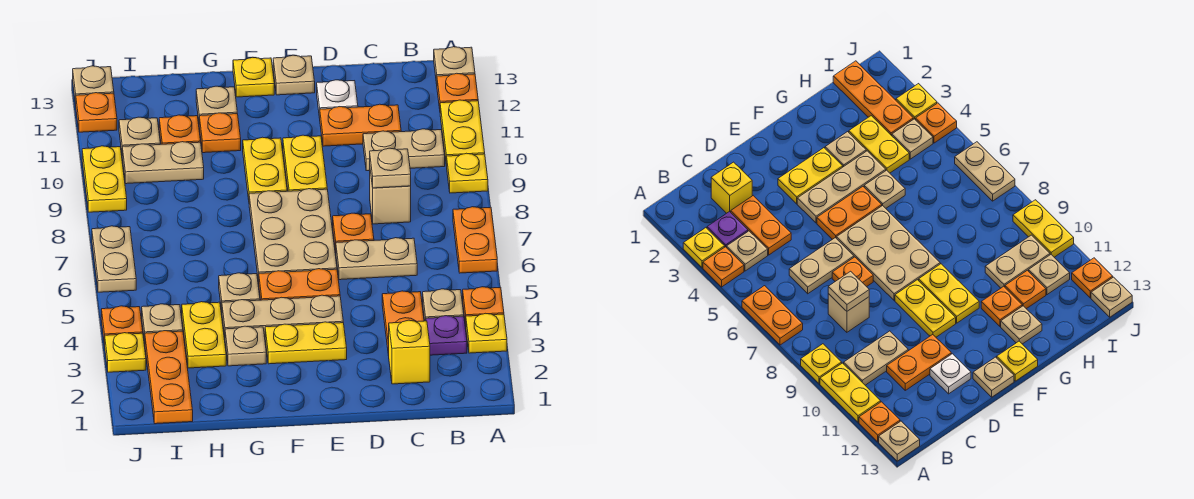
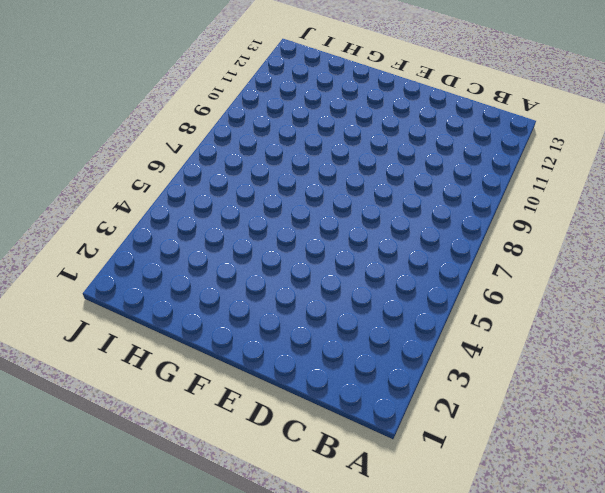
none -> yellow plate A3 level 1
none -> orange plate A4 level 1
none -> orange plate A6:A7 level 1
none -> yellow plate A9 level 1

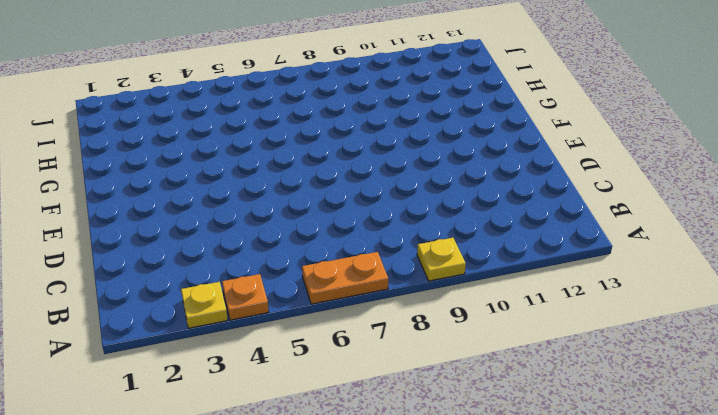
none -> yellow plate A10:A11 level 1
none -> orange plate A12 level 1
none -> tan plate A13 level 1
none -> purple plate B3 level 1

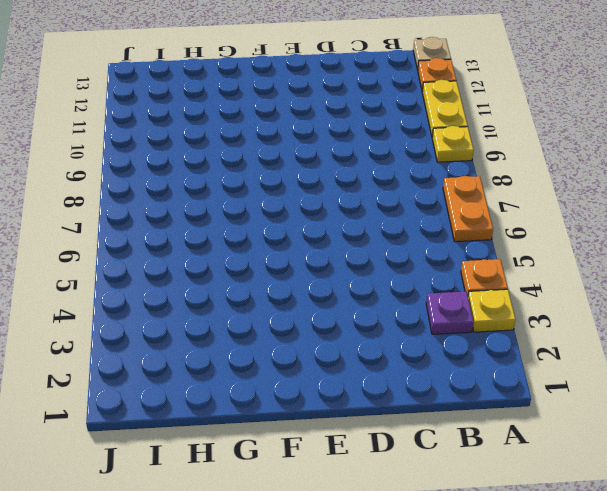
none -> tan plate B4 level 1
none -> tan plate B10:C10 level 1
none -> yellow brick C2 level 1
none -> orange plate C3:C4 level 1

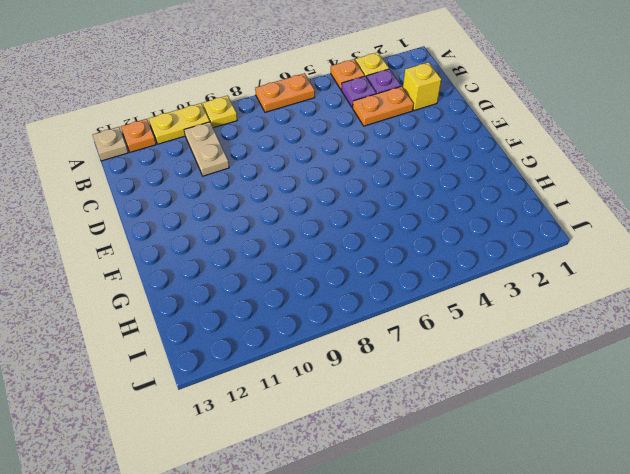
purple plate B4 level 1 -> tan plate B4 level 1
none -> tan plate C6:D6 level 1
none -> tan brick C8 level 1
none -> orange plate C11:D11 level 1
none -> orange plate D7 level 1

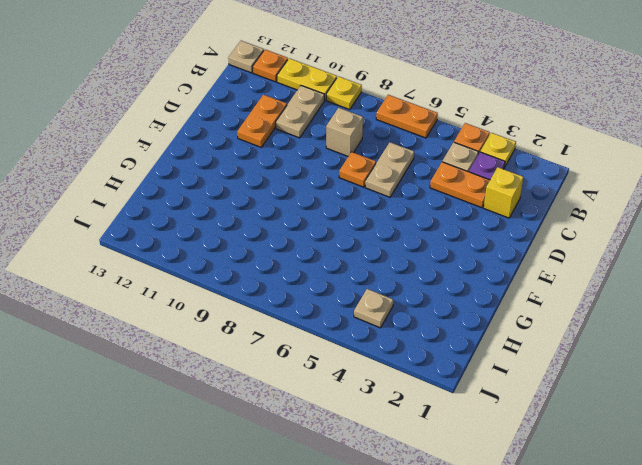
none -> white plate D12 level 1
none -> yellow plate E3:F3 level 1
none -> tan plate E4:G4 level 1
none -> orange plate E5:F5 level 1

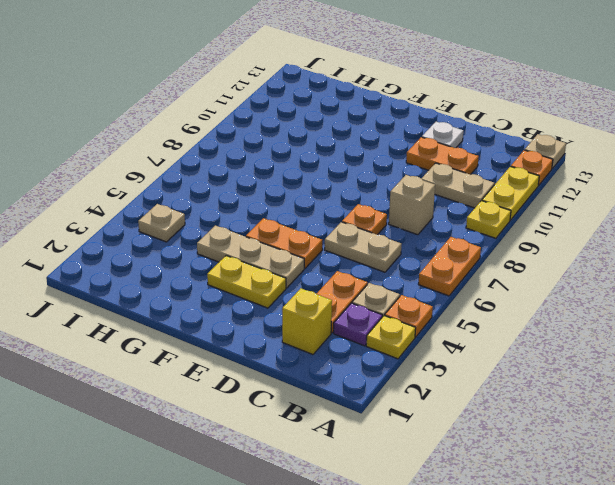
none -> tan plate E6:F8 level 1
none -> yellow plate E9:E10 level 1
none -> tan plate E13 level 1
none -> yellow plate F9:F10 level 1

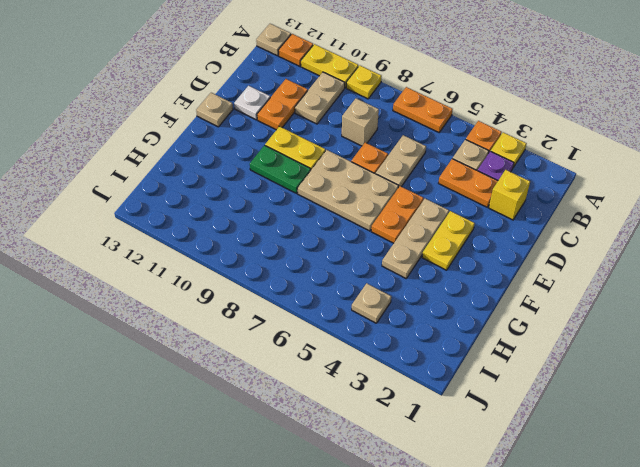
green plate F9:F10 level 1 -> yellow plate F9:F10 level 1
none -> yellow plate F13 level 1
none -> tan plate G3 level 1
none -> tan plate G5 level 1
none -> orange plate G11 level 1

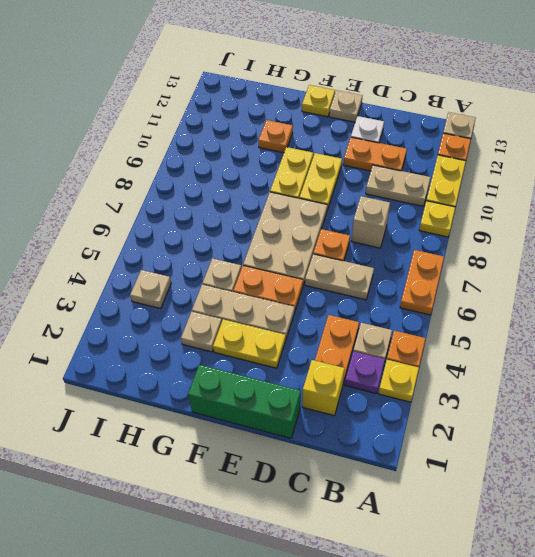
green brick D1:F1 level 1 -> none
none -> tan plate G12 level 1
none -> yellow plate H3:H4 level 1
none -> tan plate H10:I10 level 1
none -> orange plate H11 level 1

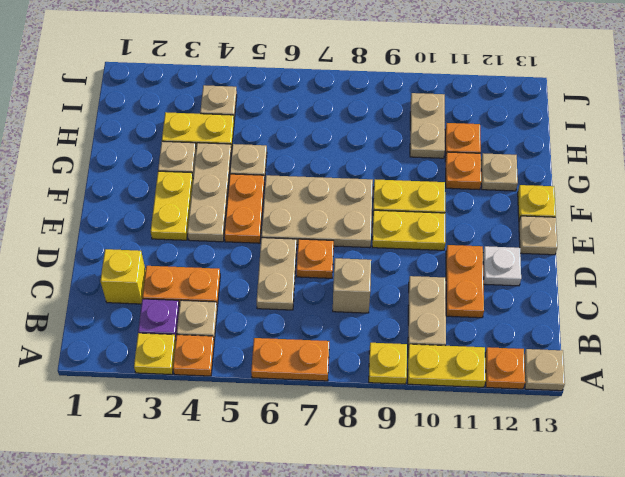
none -> orange plate I1:I3 level 1
none -> tan plate I11 level 1
none -> yellow plate J3 level 1
none -> orange plate J4 level 1

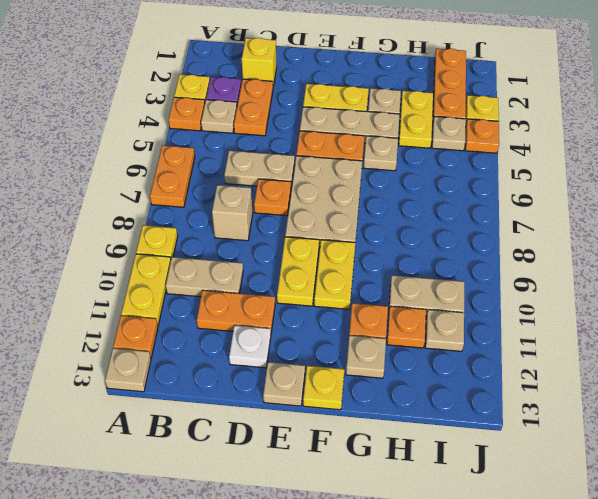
none -> tan plate J6:J7 level 1
none -> yellow plate J9:J10 level 1
none -> orange plate J12 level 1
none -> tan plate J13 level 1

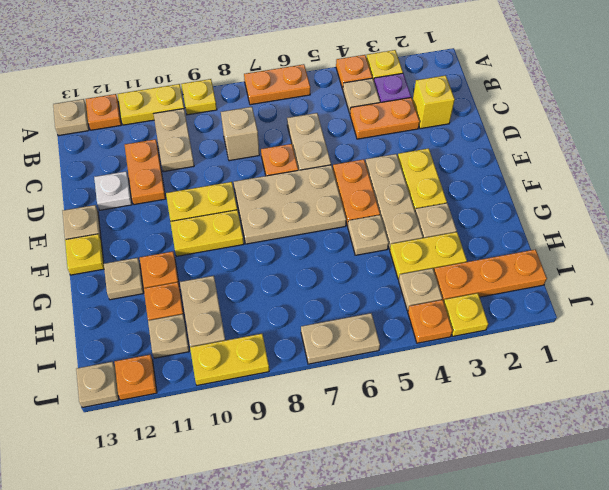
none -> tan plate C8 level 2

